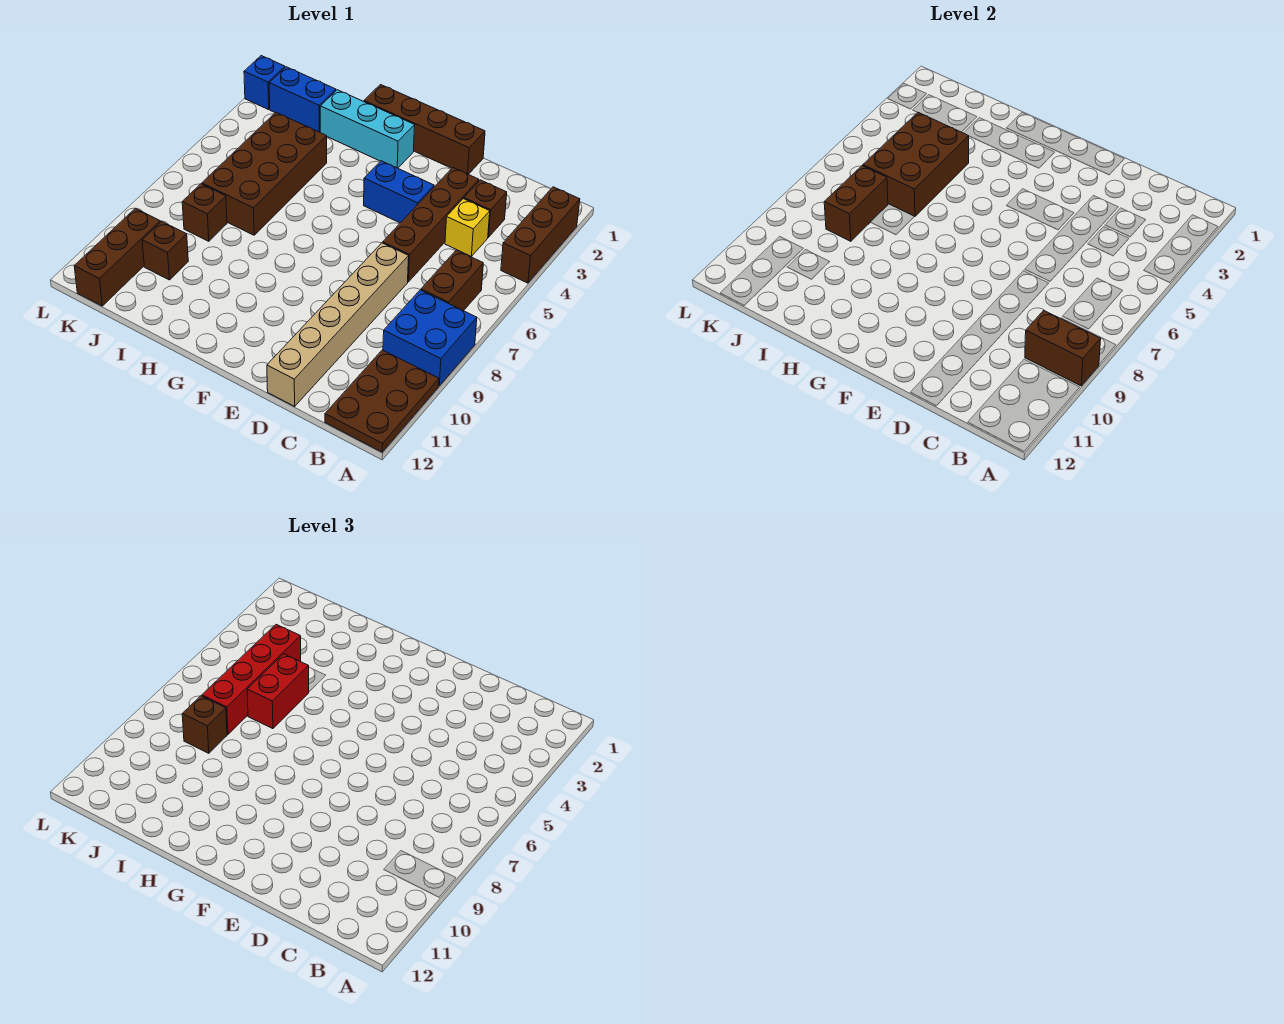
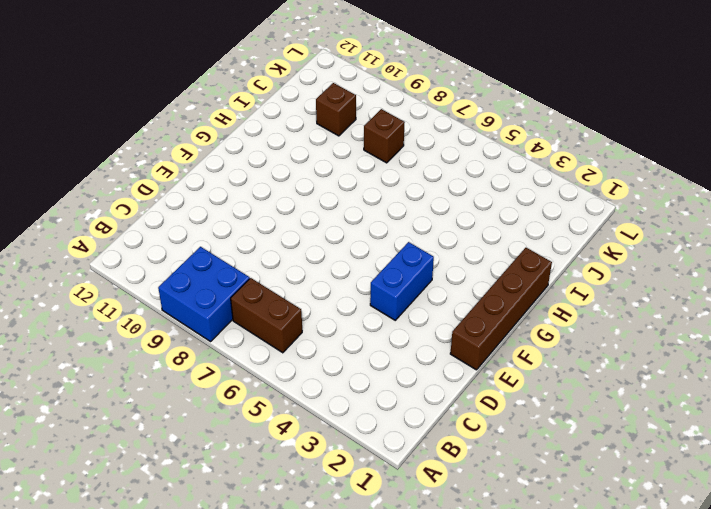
none -> brown brick A2:A4 level 1
none -> brown plate A10:B12 level 1
none -> brown brick C3 level 1

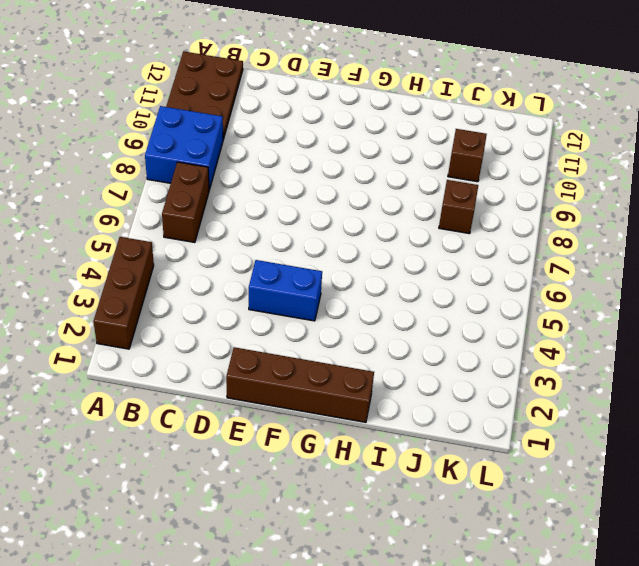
none -> brown brick C3 level 1
none -> yellow brick C4 level 1
none -> brown brick D3:D6 level 1

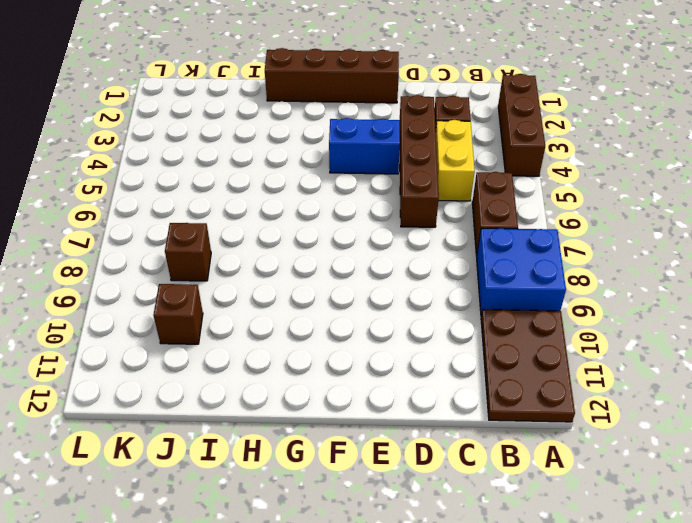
yellow brick C4:C5 level 1 -> yellow brick C4 level 1
none -> tan brick D7:D12 level 1
none -> cyan brick G2:I2 level 1
none -> brown brick I4:J7 level 1

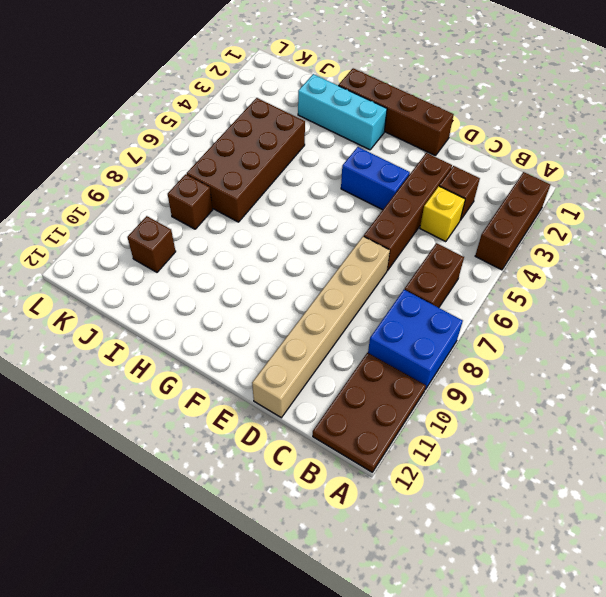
none -> blue brick J2:K2 level 1
none -> brown brick K10:K12 level 1
none -> blue brick L2 level 1

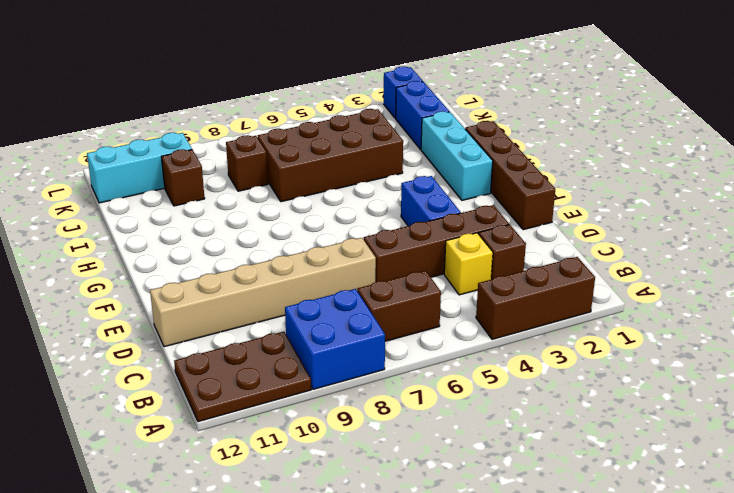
cyan brick K10:K12 level 1 -> brown brick K10:K12 level 1
none -> brown brick A9:B9 level 2
none -> brown brick I4:J6 level 2
none -> brown brick J7:J8 level 2

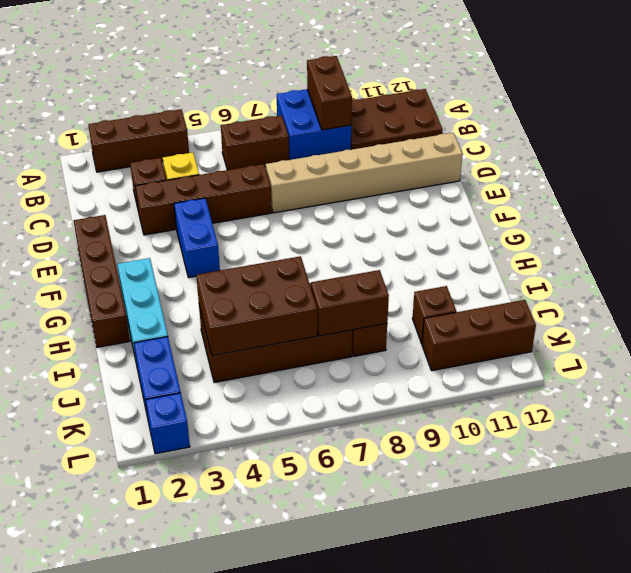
none -> red brick I5:I6 level 3
none -> red brick J4:J7 level 3
none -> brown brick J8 level 3

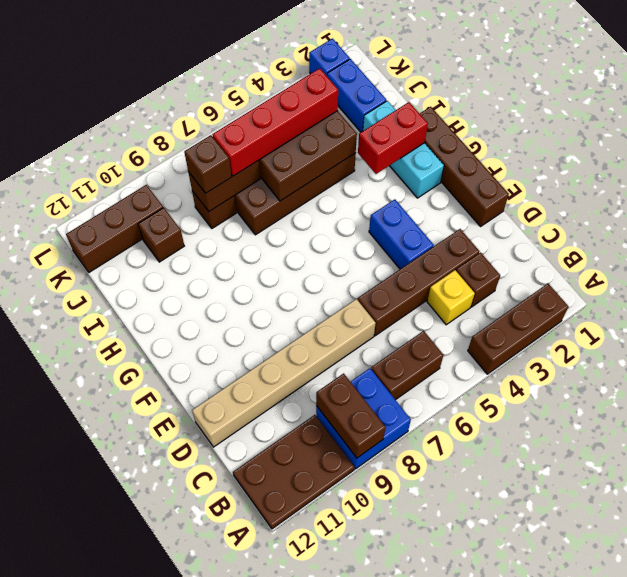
red brick H2:H3 level 2 -> red brick I5:I6 level 3

